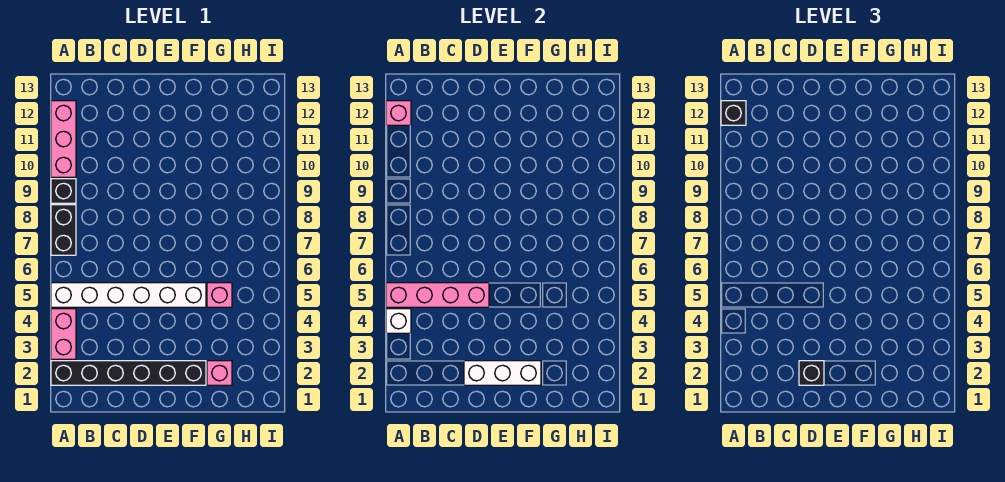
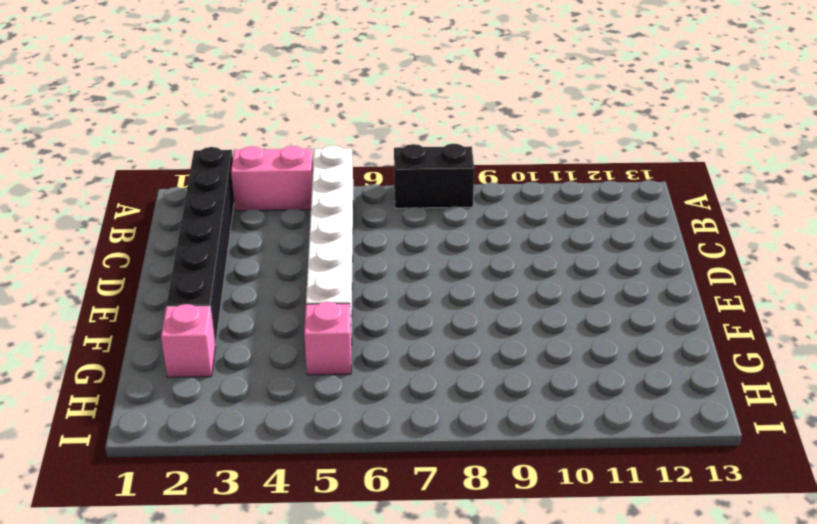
none -> black brick A9 level 1
none -> pink brick A10:A12 level 1
none -> white brick A4 level 2

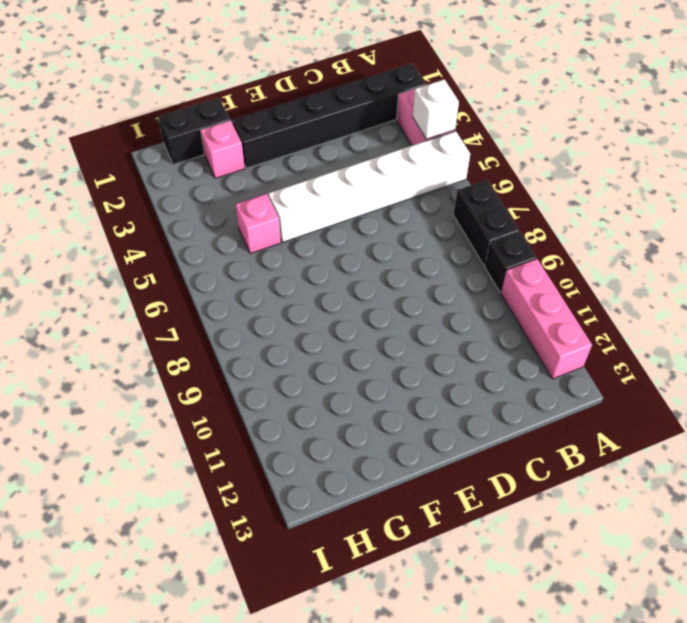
black brick G1:H1 level 1 -> none
none -> pink brick A5:D5 level 2
none -> pink brick A12 level 2
none -> white brick D2:F2 level 2

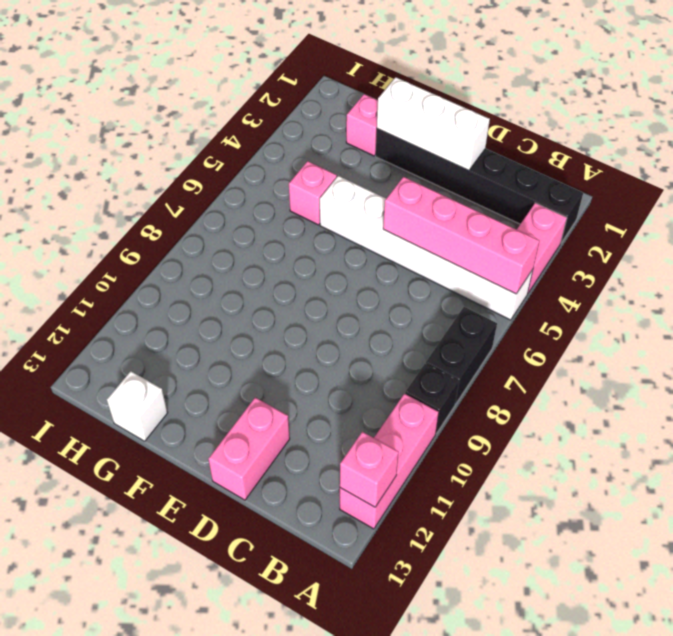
pink brick D12:D13 level 1 -> none
white brick G13 level 1 -> white brick A4 level 2
none -> black brick A12 level 3
none -> black brick D2 level 3

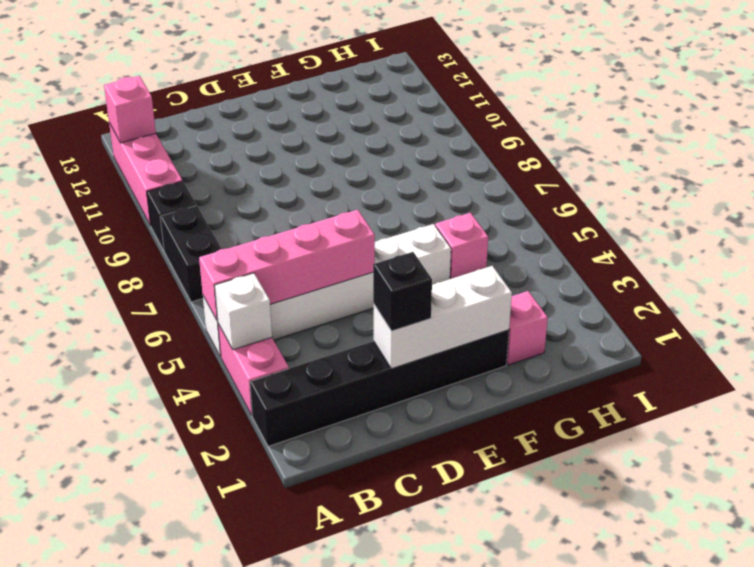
none -> black brick A12 level 3

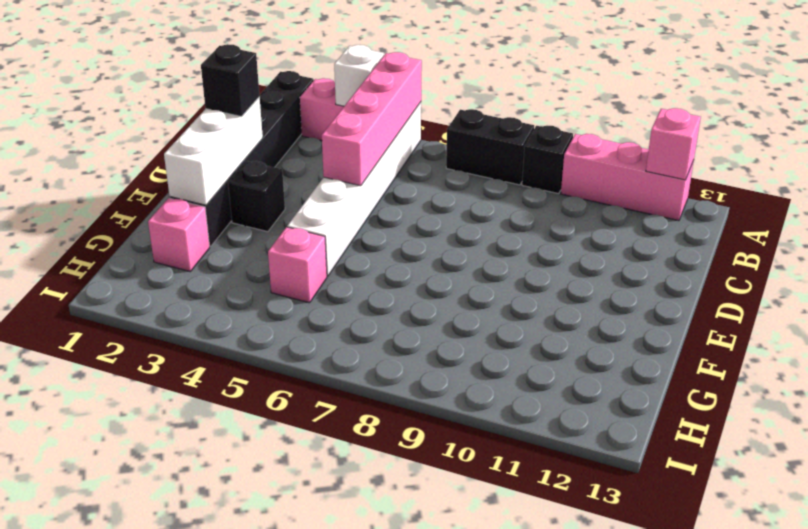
black brick E3 level 1 -> black brick A12 level 3

